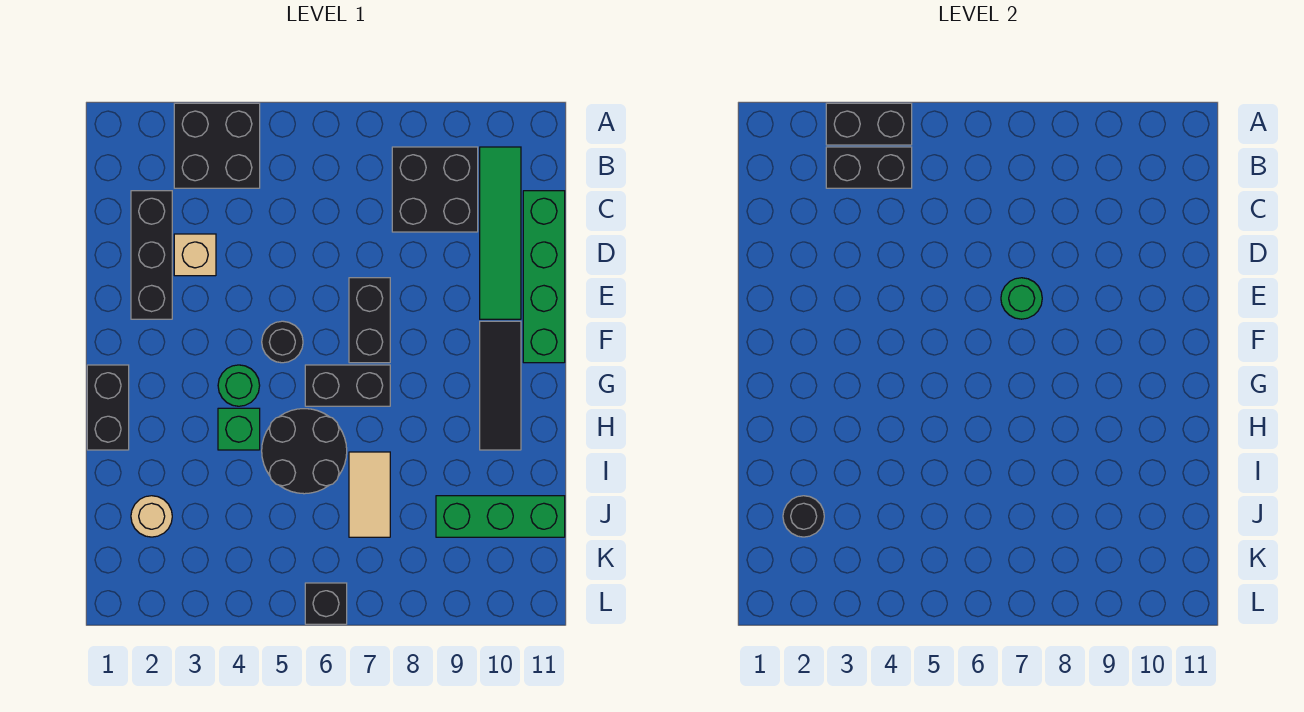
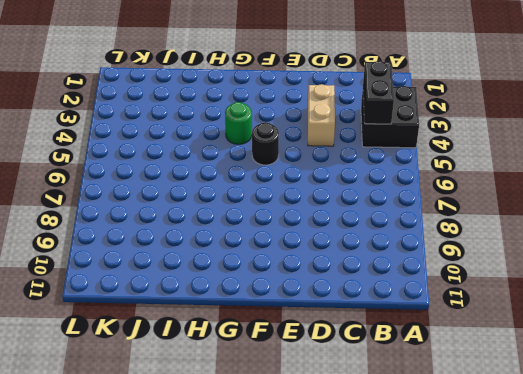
tan brick D3:D4 level 1 -> tan brick D3 level 1
none -> black brick B8:C9 level 1
none -> green tile B10:E10 level 1
none -> black brick C2:E2 level 1

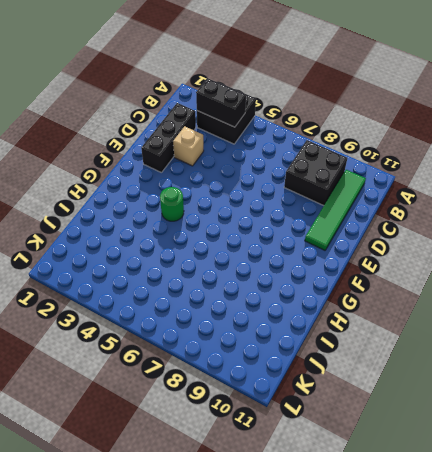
none -> green brick C11:F11 level 1
none -> black brick E7:F7 level 1
none -> black round brick F5 level 1

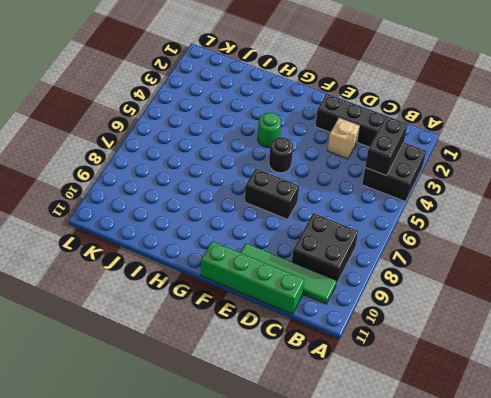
none -> black tile F10:H10 level 1
none -> black brick G1:H1 level 1
none -> black brick G6:G7 level 1

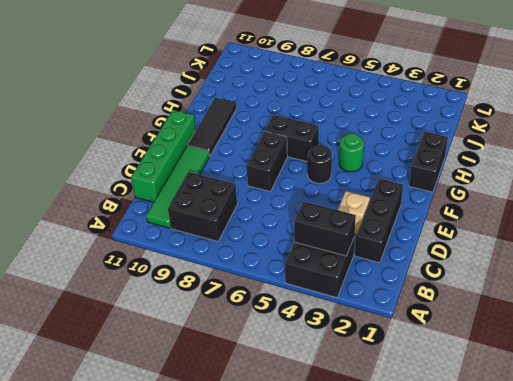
none -> green brick H4 level 1
none -> black round brick H5:I6 level 1
none -> tan tile I7:J7 level 1

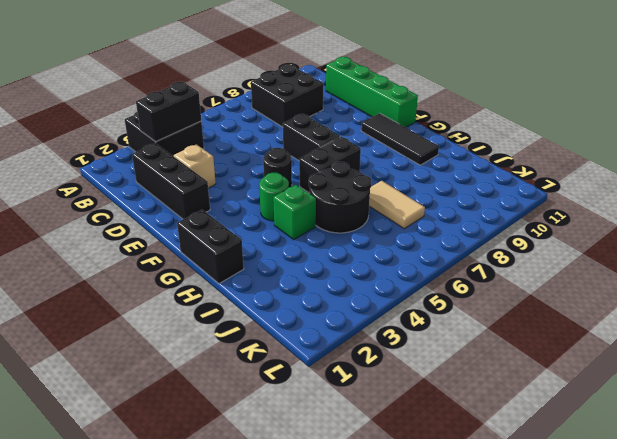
none -> green tile B10:E10 level 1
none -> tan round brick J2 level 1
none -> green brick J9:J11 level 1

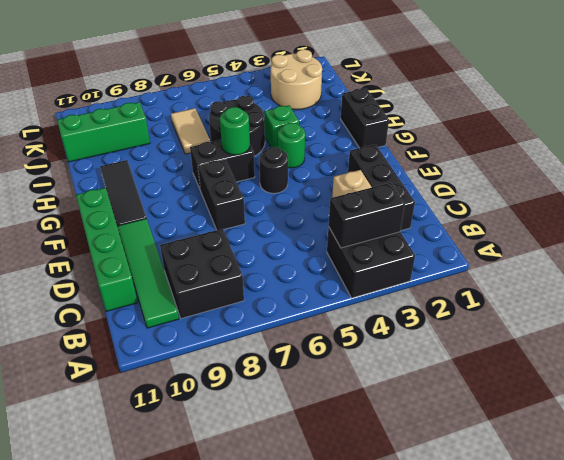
green round brick G6 level 2 -> green round brick E7 level 2
tan round brick J2:K3 level 1 -> tan round brick J2 level 1
none -> black brick L6 level 1
none -> black brick A3:A4 level 2
none -> black round brick J2 level 2

